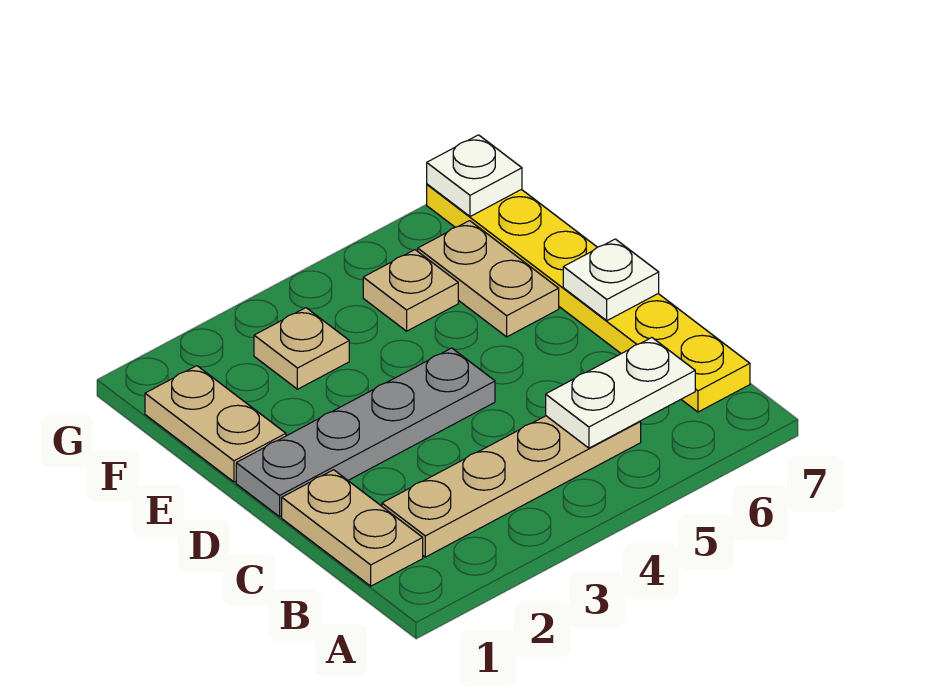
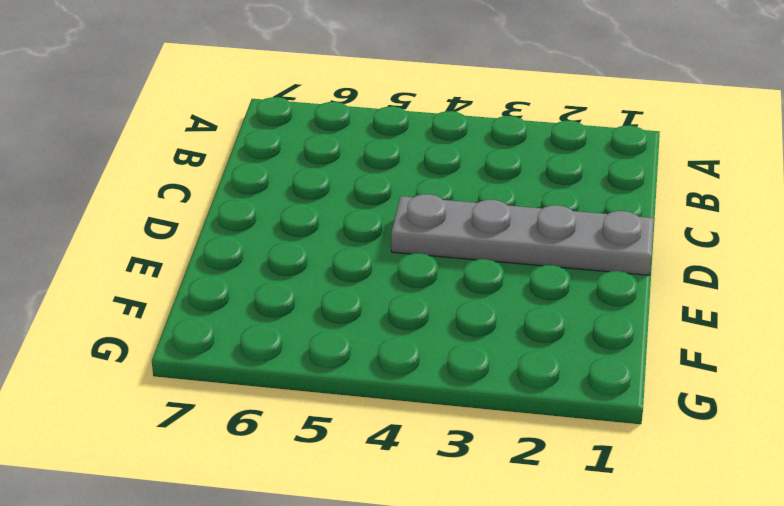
none -> tan plate B1:C1 level 1
none -> tan plate B2:B5 level 1

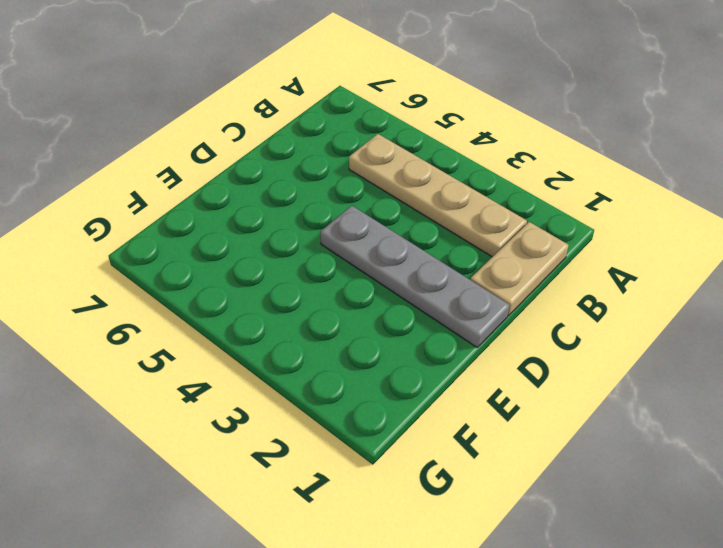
none -> yellow plate B7:G7 level 1
none -> tan plate E1:F1 level 1

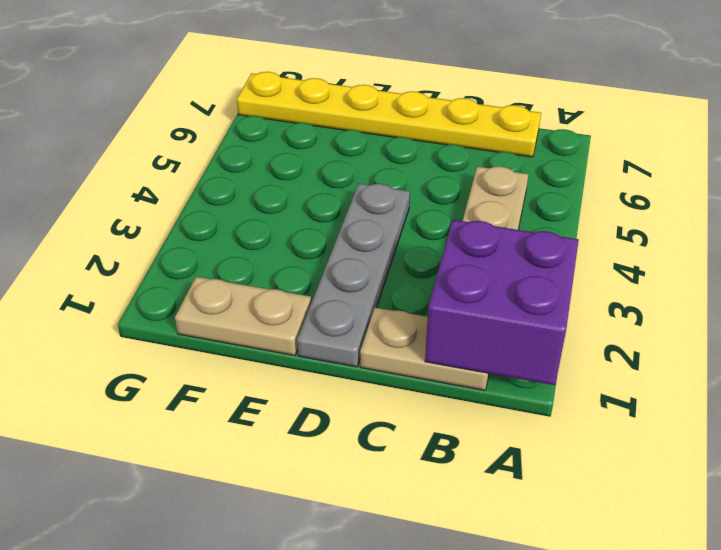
purple brick A1:B2 level 2 -> none
none -> tan plate E6:F6 level 1
none -> tan plate F3 level 1

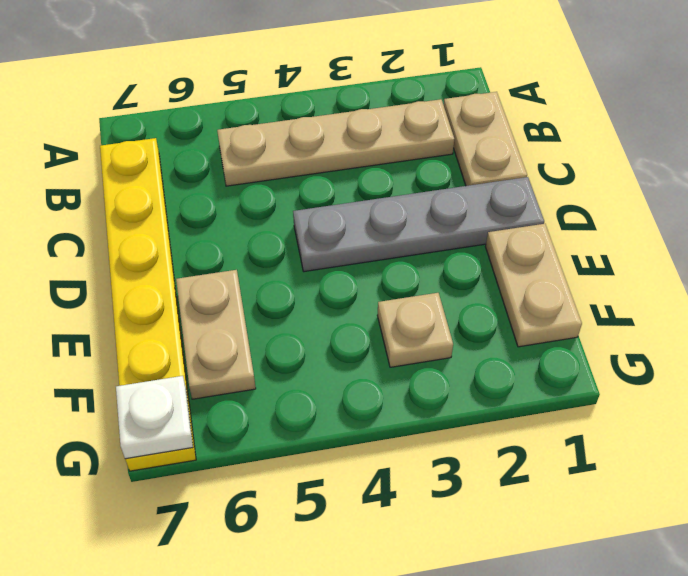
none -> tan plate F5 level 1
none -> white plate B5:B6 level 2

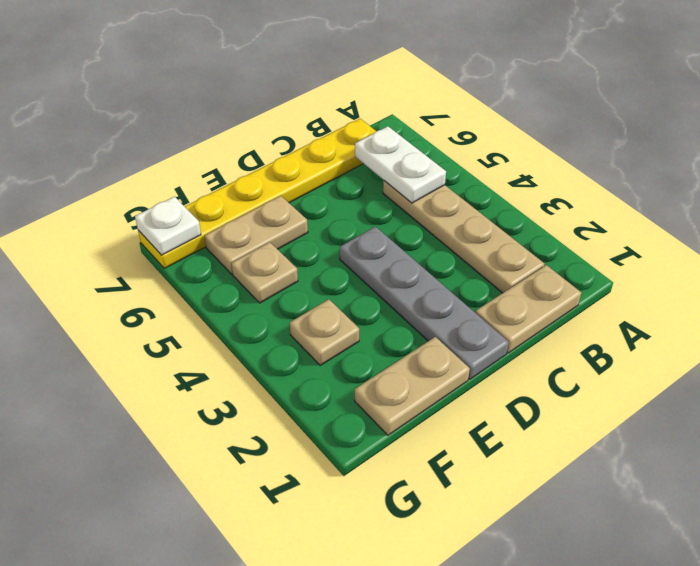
none -> white plate D7 level 2

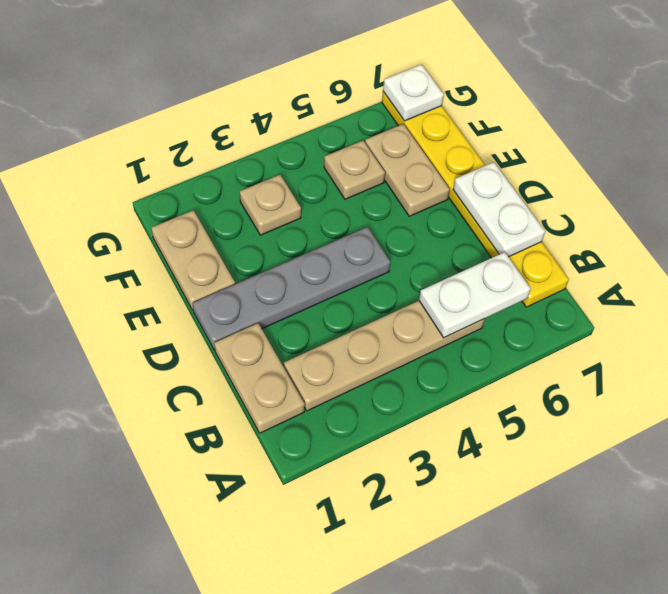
white plate C7:D7 level 2 -> white plate D7 level 2

